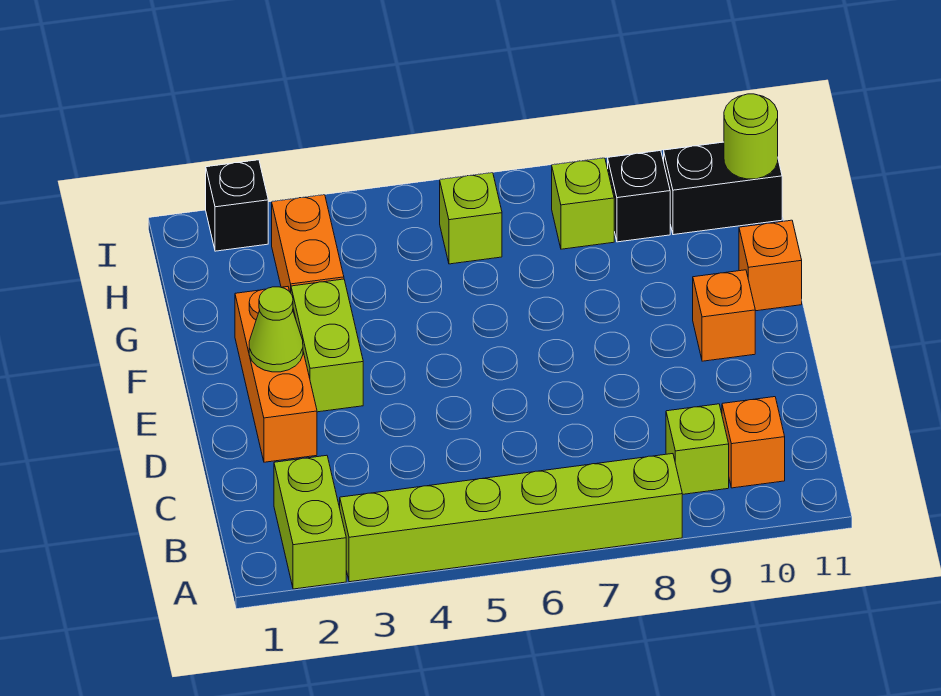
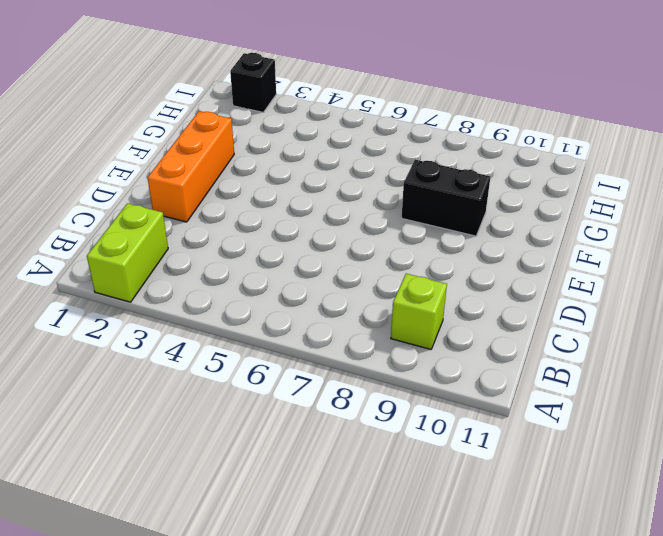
black brick F8:F9 level 1 -> black brick H10:H11 level 1
none -> lime brick A3:A8 level 1
none -> orange brick B10 level 1
none -> lime brick E3:F3 level 1

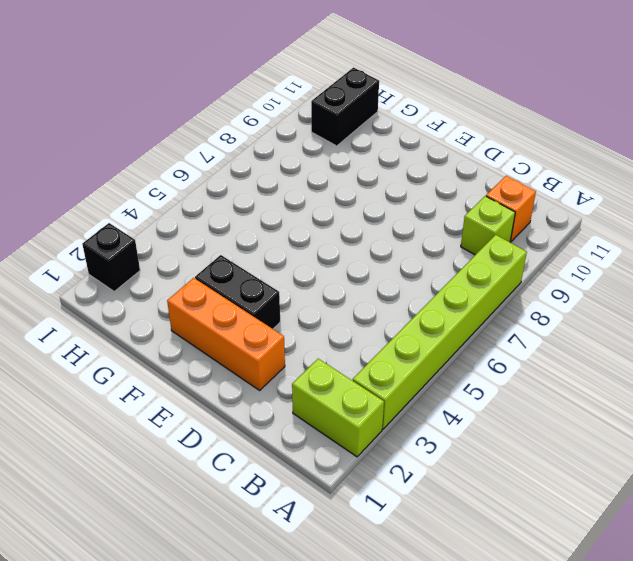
black brick E3:F3 level 1 -> lime brick E3:F3 level 1
none -> orange brick E10 level 1
none -> orange brick F11 level 1
none -> orange brick G3:H3 level 1

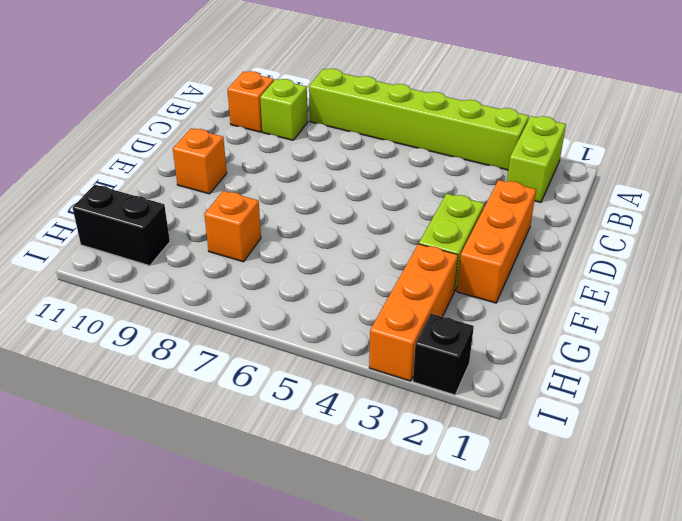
orange brick G3:I3 level 1 -> orange brick G3:H3 level 1
orange brick G8 level 1 -> orange brick F11 level 1
none -> lime brick H6 level 1
none -> lime brick H8 level 1
none -> black brick H9 level 1

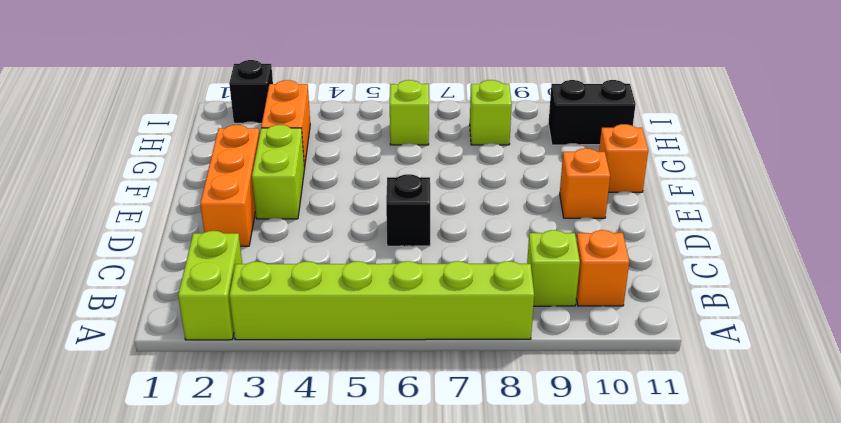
black brick D6 level 1 -> black brick H9 level 1
none -> lime cone E2 level 2
none -> lime round brick H11 level 2

